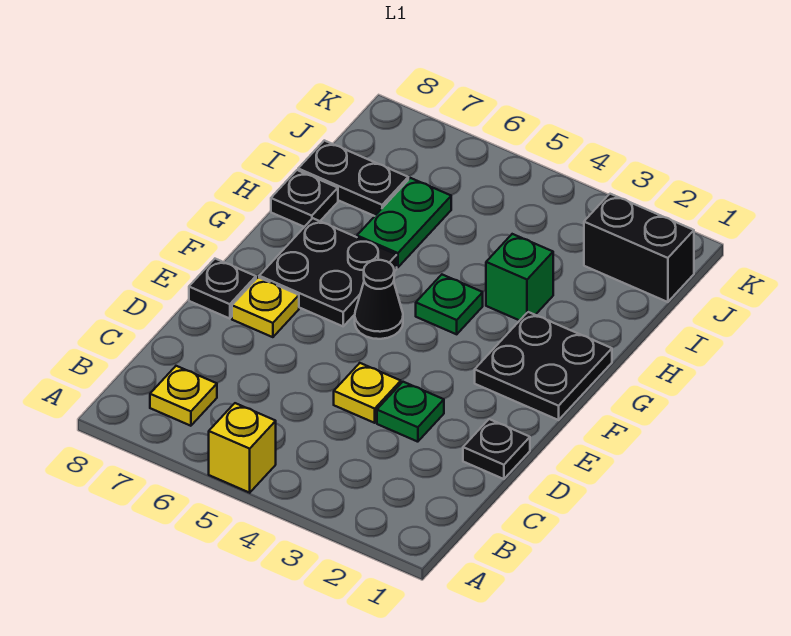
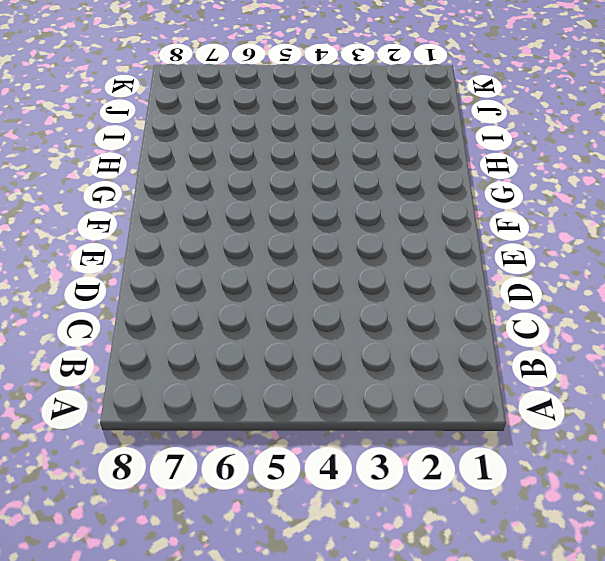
none -> yellow brick A5 level 1
none -> yellow plate B7 level 1
none -> black plate D1 level 1

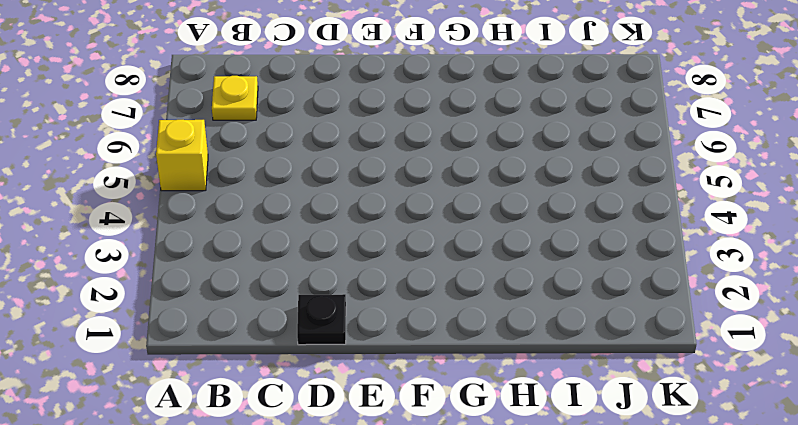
none -> green plate D3 level 1
none -> yellow plate D4 level 1
none -> yellow plate E7 level 1

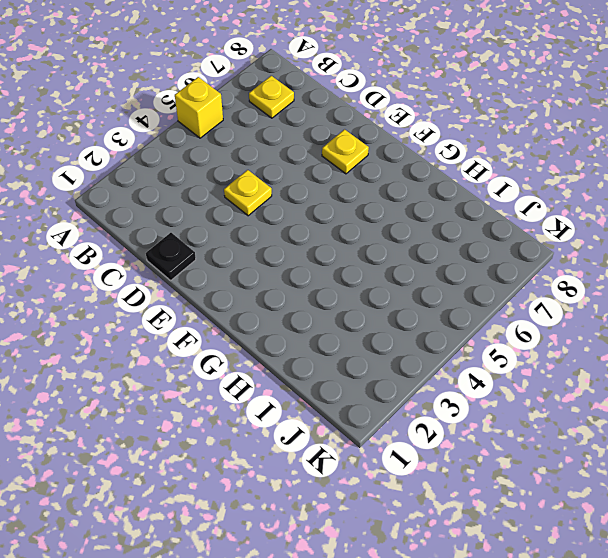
none -> green plate D3 level 1
none -> black plate E8 level 1
none -> black plate F1:G2 level 1

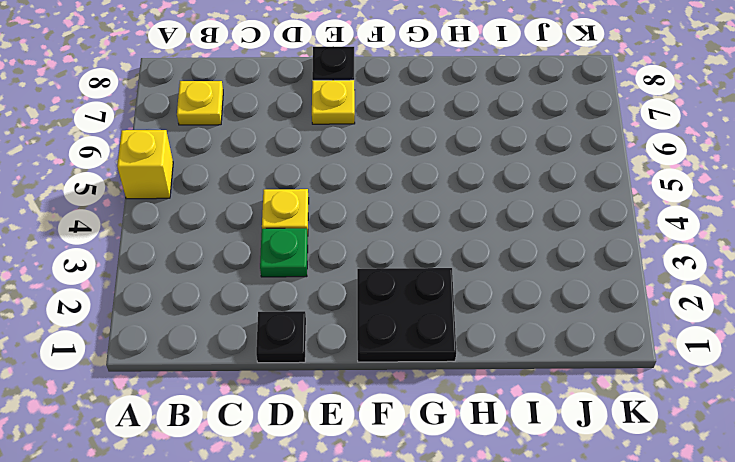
none -> black cone F5 level 1
none -> black plate F6:G7 level 1
none -> green plate G4 level 1

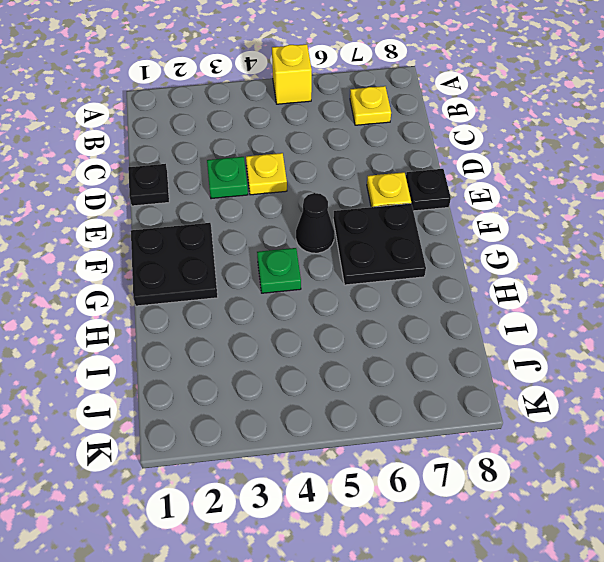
none -> green brick H3 level 1
none -> green plate H6:I6 level 1
none -> black plate H8 level 1

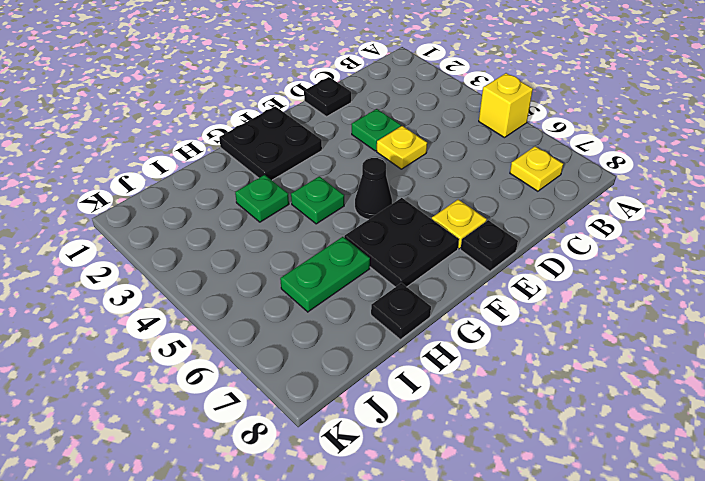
green plate H3 level 1 -> green brick H3 level 1
none -> black plate I7:I8 level 1
none -> black brick J1:J2 level 1

